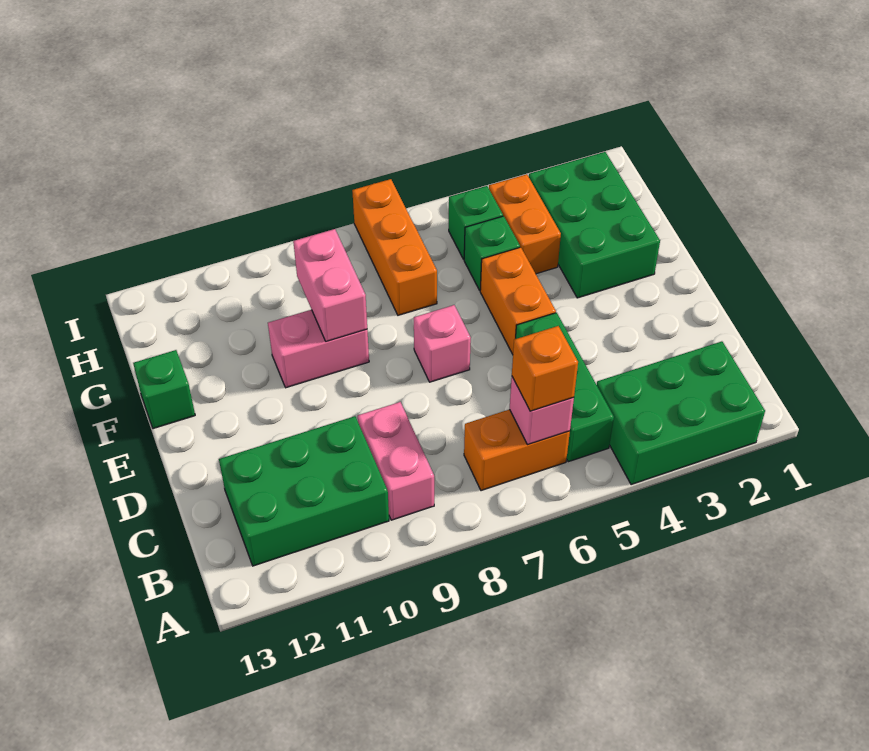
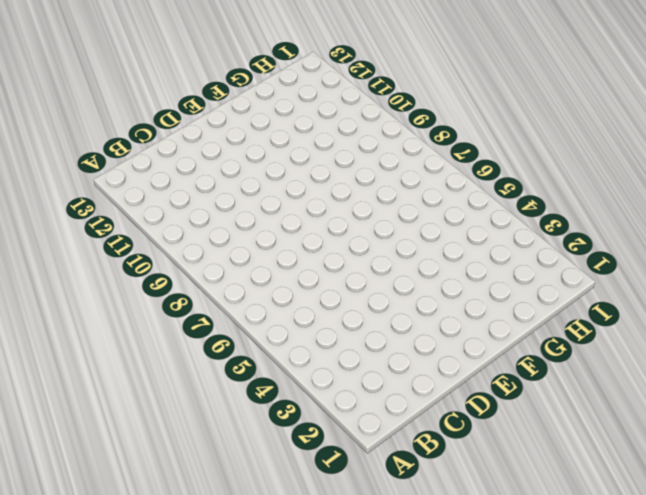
none -> green brick A2:B4 level 1
none -> green brick B5:D5 level 1
none -> orange brick B6:B7 level 1

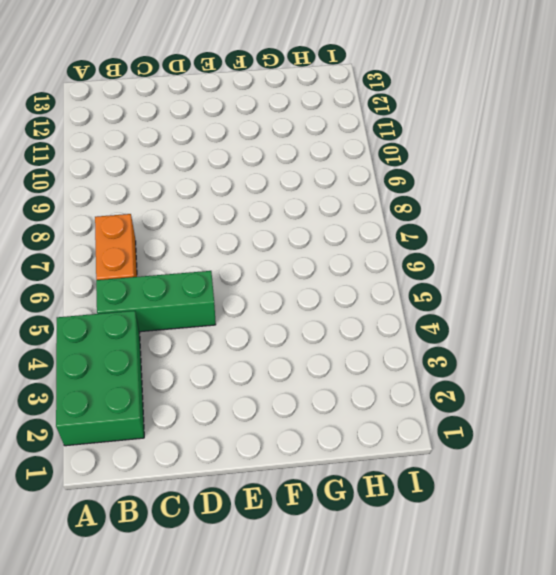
none -> pink brick B9:C9 level 1
none -> green brick B10:C12 level 1
none -> orange brick E5:F5 level 1

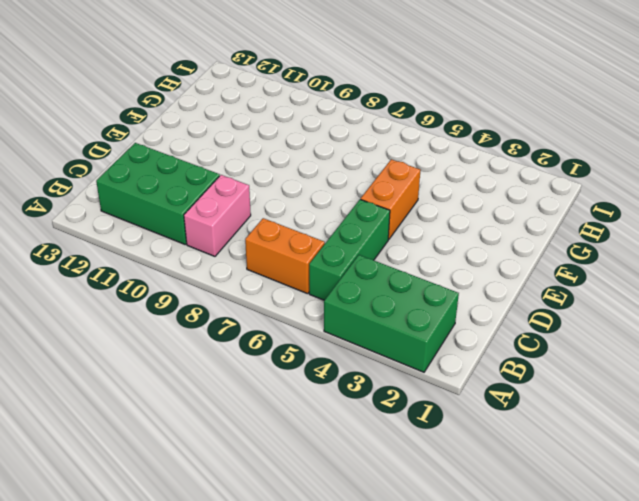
none -> pink brick E7 level 1
none -> green brick F2:H3 level 1
none -> pink brick F9:F10 level 1

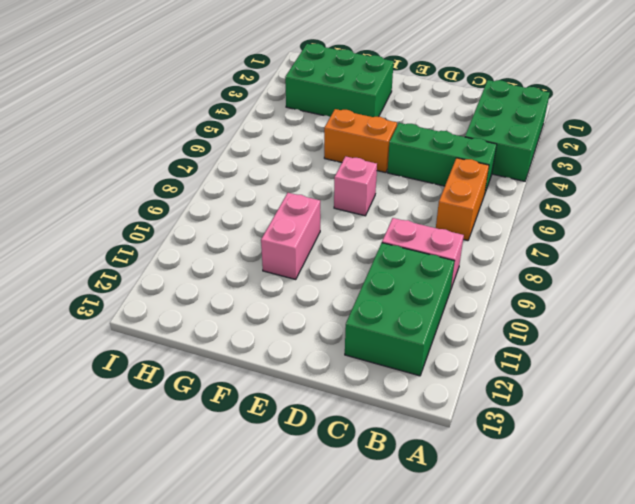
none -> green brick F13 level 1
none -> orange brick G4:H4 level 1
none -> green brick G5 level 1

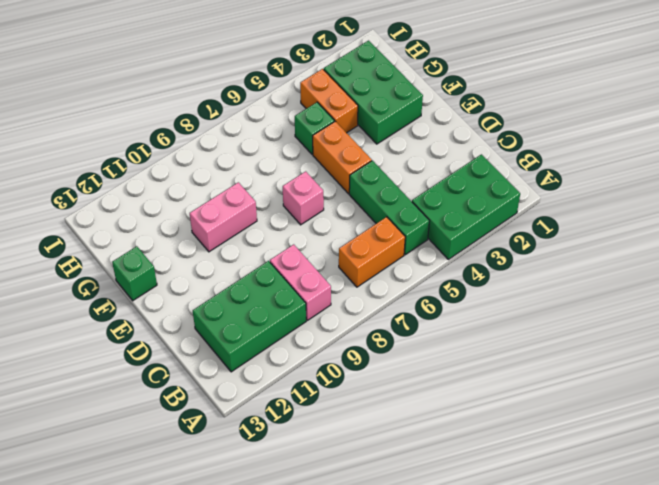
none -> orange brick G7:I7 level 1
none -> green brick H5 level 1
none -> pink brick B6 level 2

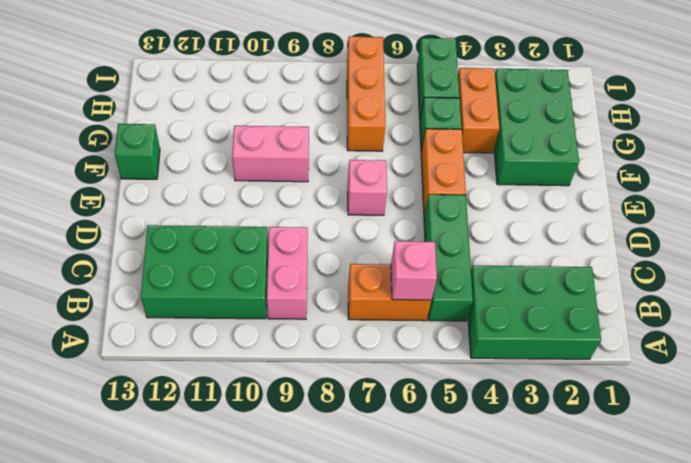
green brick H5:I5 level 1 -> green brick H5 level 1
none -> pink brick F9:G9 level 2
none -> orange brick B6 level 3

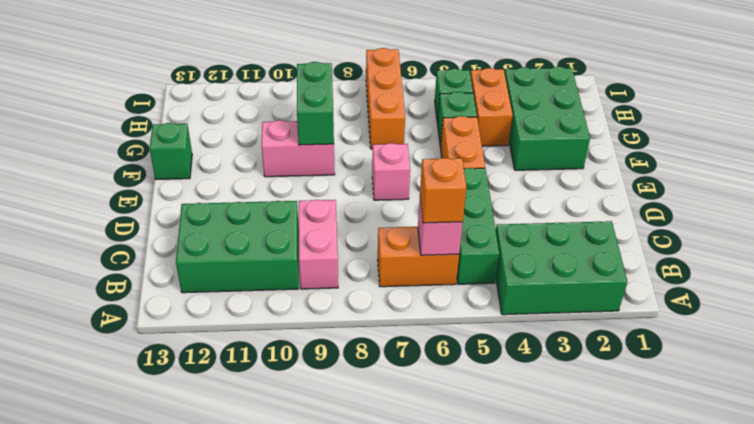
green brick F9:G9 level 2 -> pink brick F9:G9 level 2

